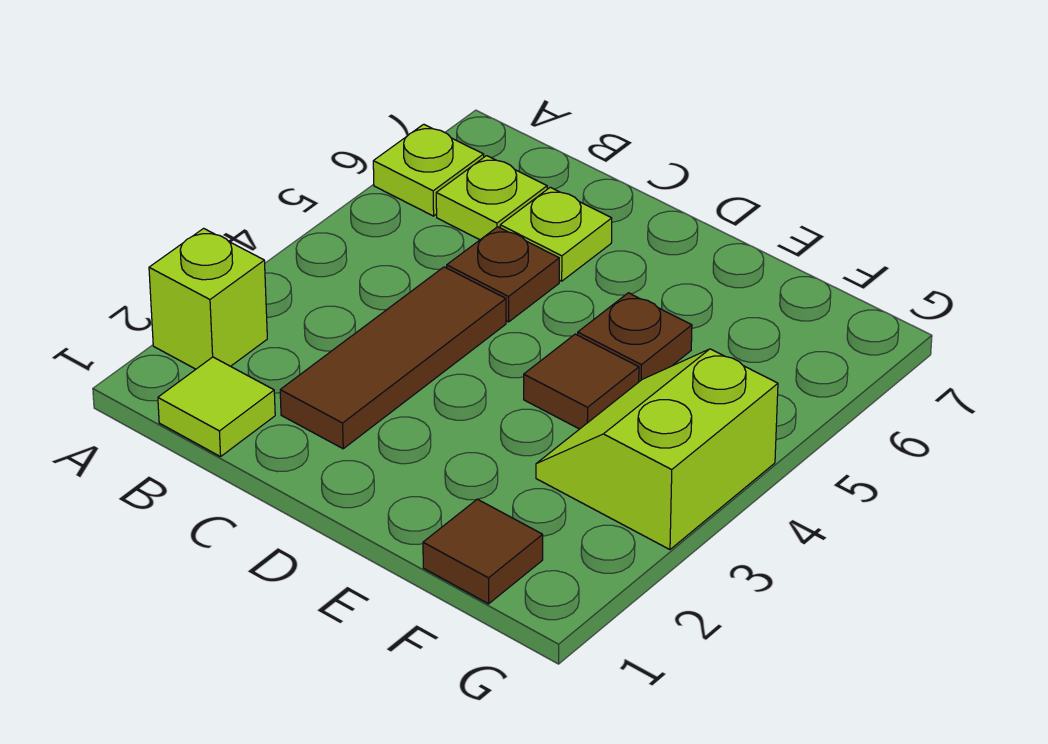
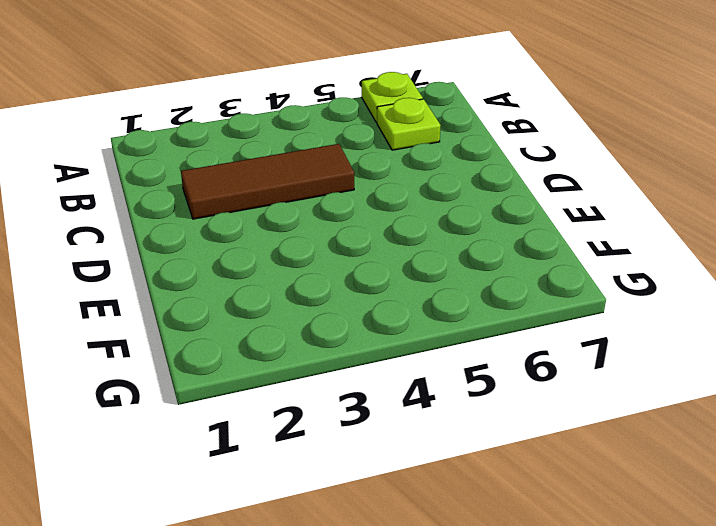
none -> lime brick A2 level 1
none -> lime tile B1 level 1

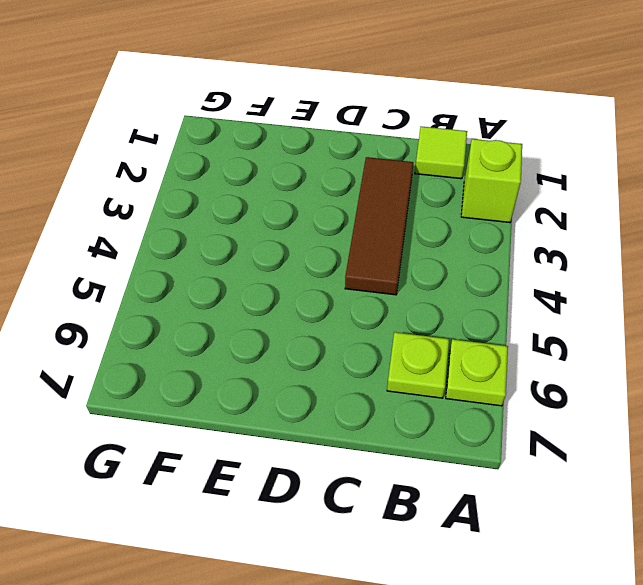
none -> brown plate C5 level 1
none -> lime plate C6 level 1

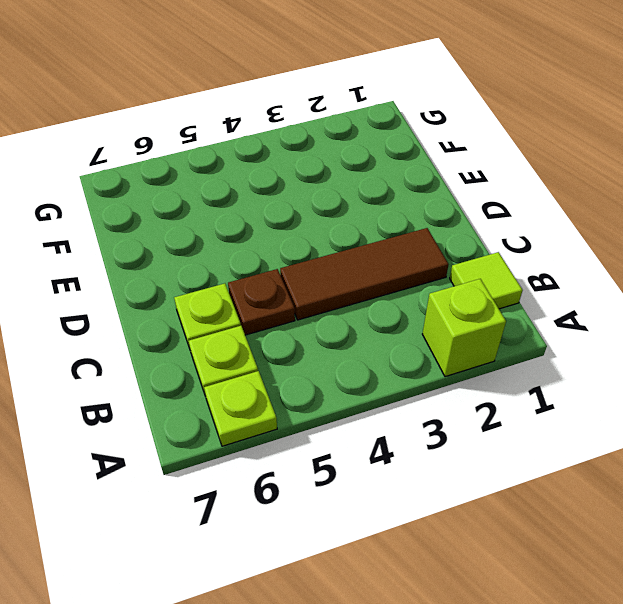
none -> brown tile E4 level 1
none -> brown plate E5 level 1

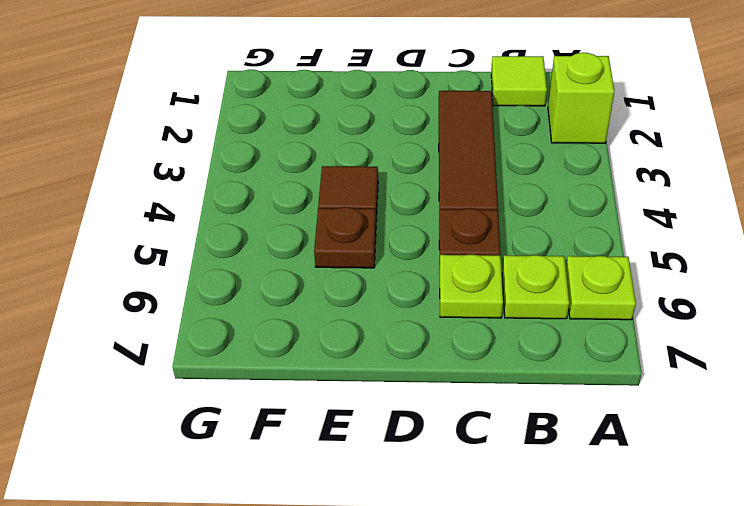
none -> brown tile F1 level 1
none -> lime slope F3:G4 level 1 top G

